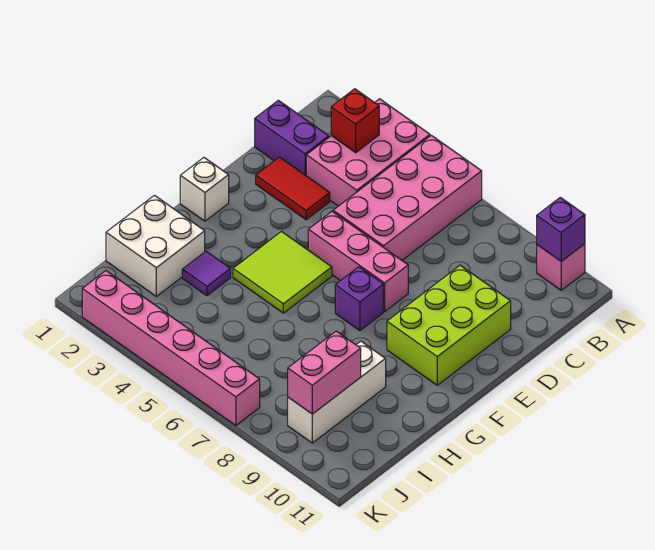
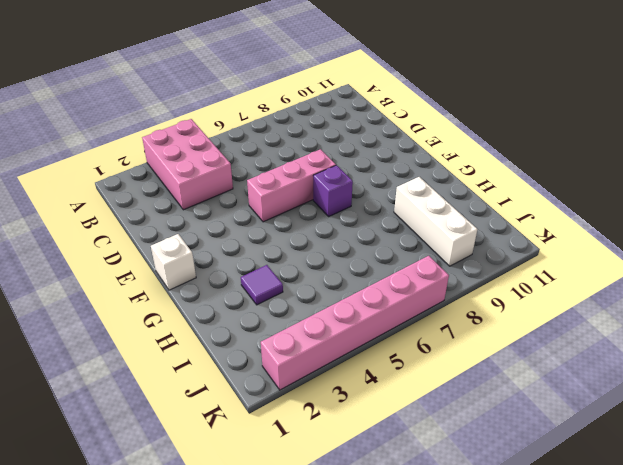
none -> pink brick A5:D6 level 1
none -> pink brick A10 level 1
none -> purple brick C1:C2 level 1

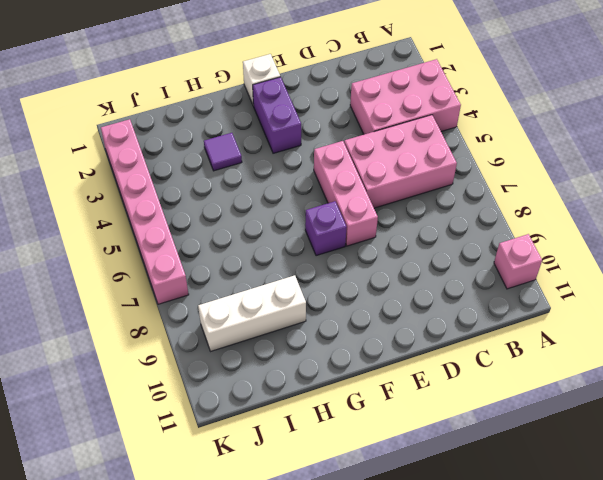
pink brick B5:D6 level 1 -> pink brick A5:D6 level 1
purple brick F2:F3 level 1 -> purple brick C1:C2 level 1
none -> red tile D2:D3 level 1
none -> lime brick D9:F10 level 1
none -> lime tile F4:G5 level 1

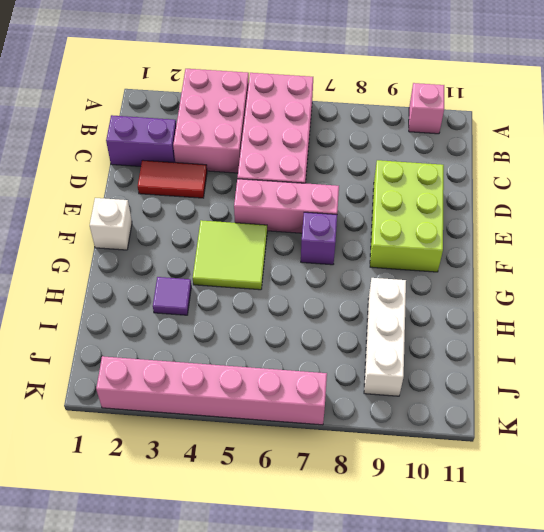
none -> white brick H1:I2 level 1
none -> purple brick A10 level 2
none -> red brick B3 level 2

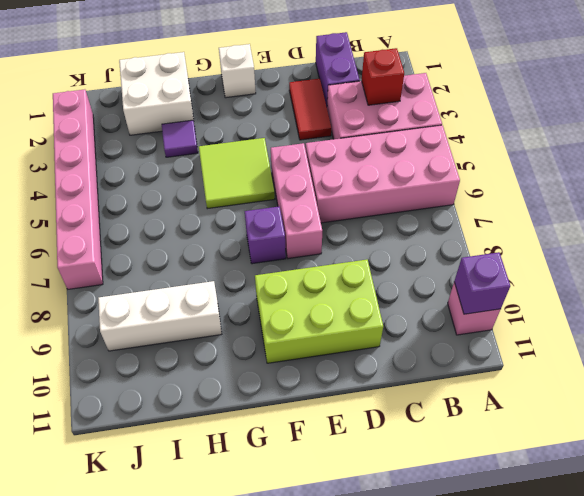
none -> pink brick I9:J9 level 2

